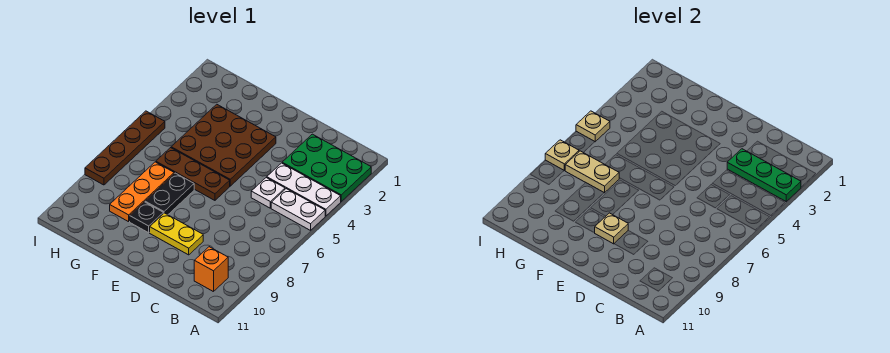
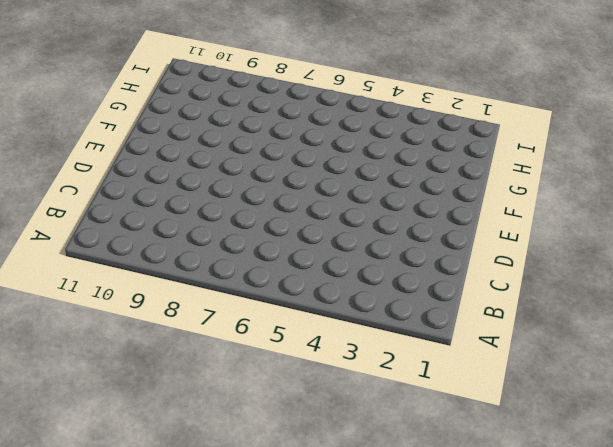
none -> green plate A2:C3 level 1
none -> white plate A4:C4 level 1
none -> white plate A5:B5 level 1

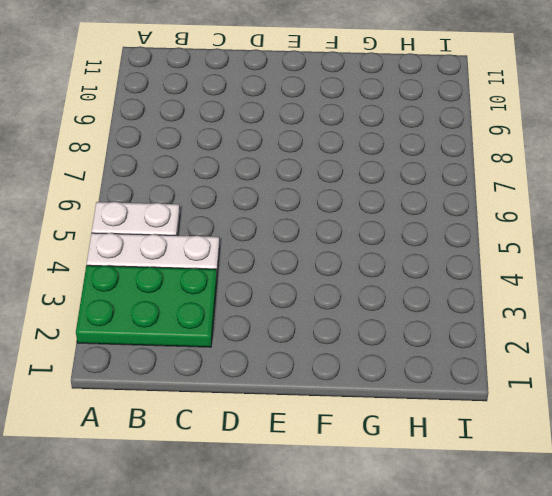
none -> orange brick B10 level 1
none -> white plate C5 level 1
none -> yellow plate D9:E9 level 1

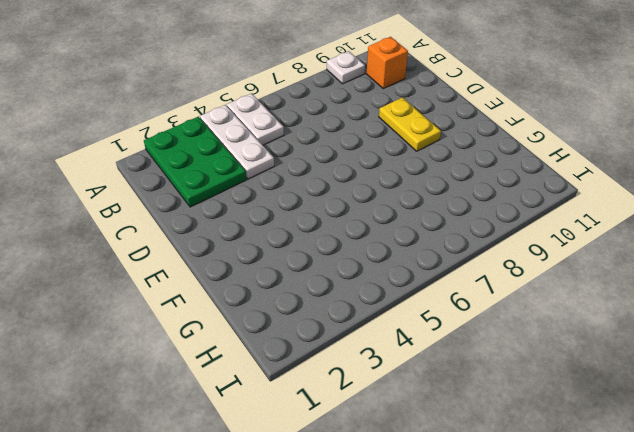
white plate A9 level 1 -> white plate C5 level 1
none -> brown plate E3:G5 level 1
none -> brown plate E6:G6 level 1
none -> black plate F7:F8 level 1

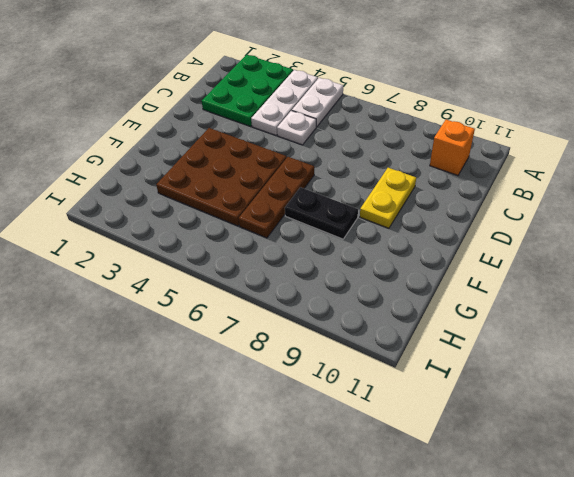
none -> black plate F9 level 1
none -> orange plate G7:G9 level 1
none -> brown plate I5:I8 level 1

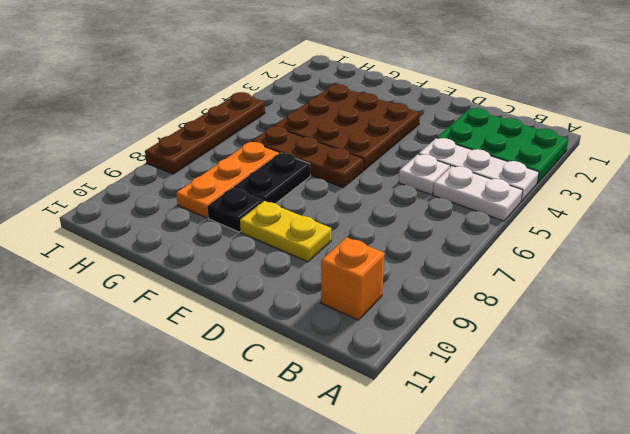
none -> green plate A3:C3 level 2
none -> tan plate E9 level 2
none -> tan plate G7:H7 level 2

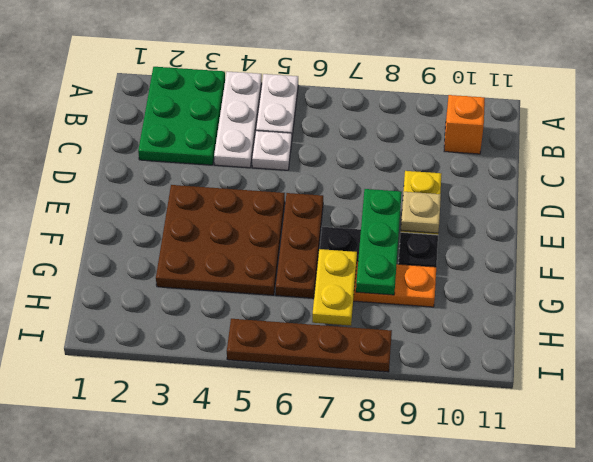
green plate E8:G8 level 2 -> green plate A3:C3 level 2
yellow plate G7:H7 level 2 -> tan plate G7:H7 level 2
none -> tan plate I5 level 2
none -> tan plate I7 level 2

